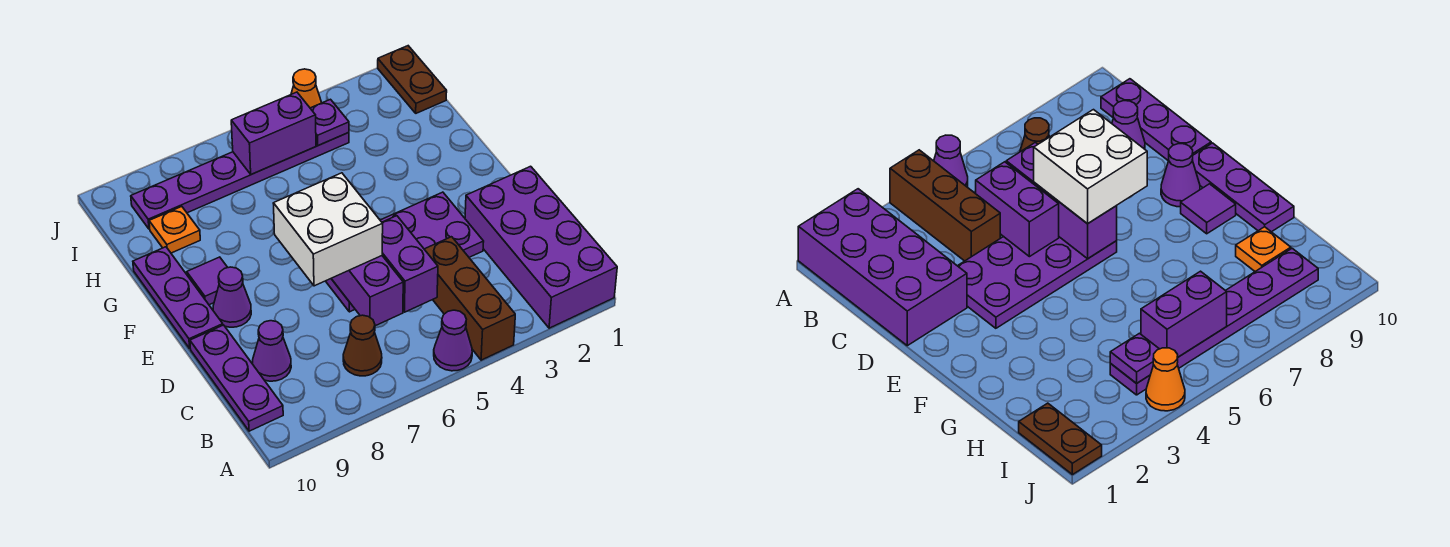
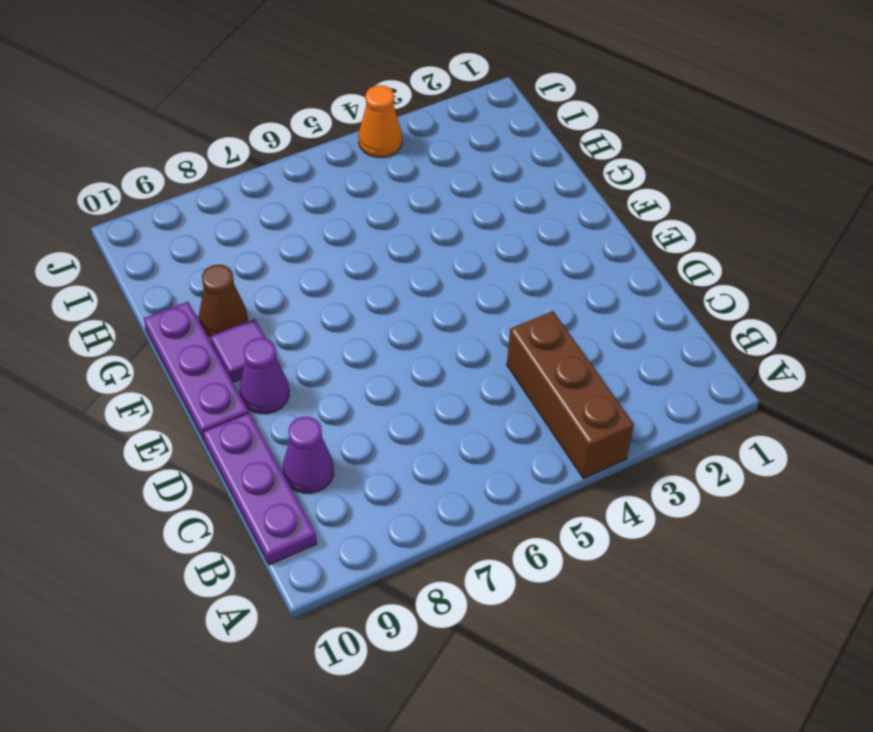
brown cone G9 level 1 -> brown cone B7 level 1
none -> purple brick A1:D2 level 1
none -> purple cone A5 level 1
none -> purple plate D3:E6 level 1

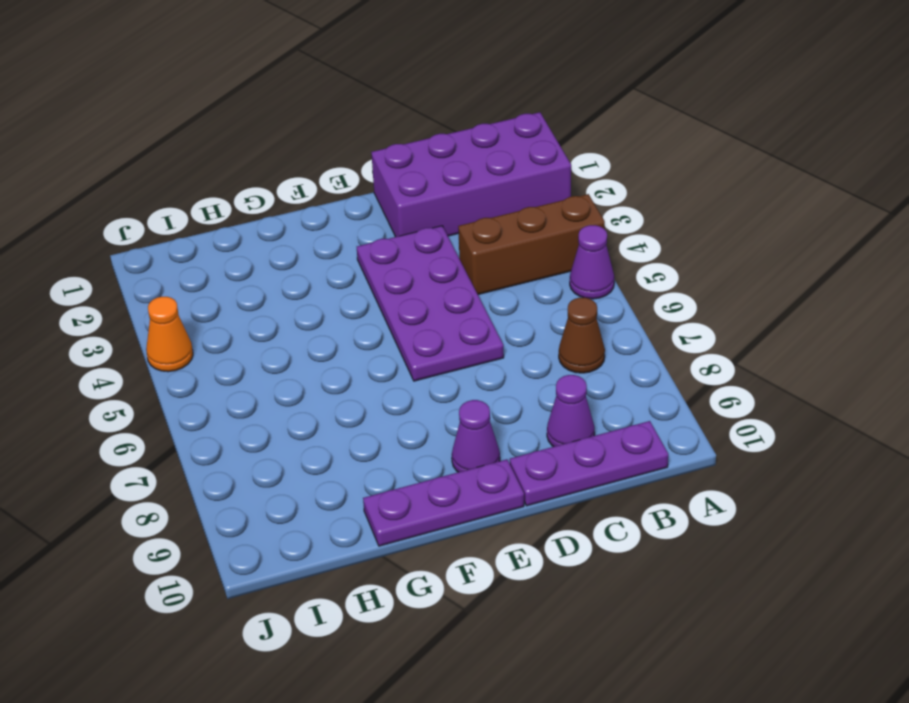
none -> purple tile F9 level 1
none -> orange plate H9 level 1
none -> brown plate I1:J1 level 1

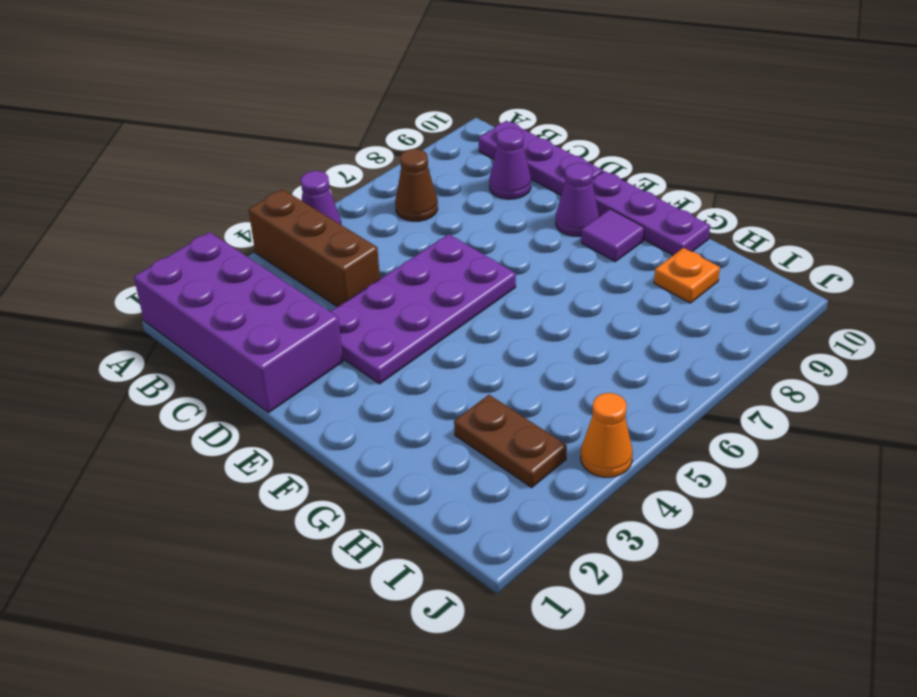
brown plate H3:I3 level 1 -> brown plate I1:J1 level 1
none -> purple plate I4:I9 level 1
none -> purple brick C5:D5 level 2
none -> purple brick C6:E6 level 2

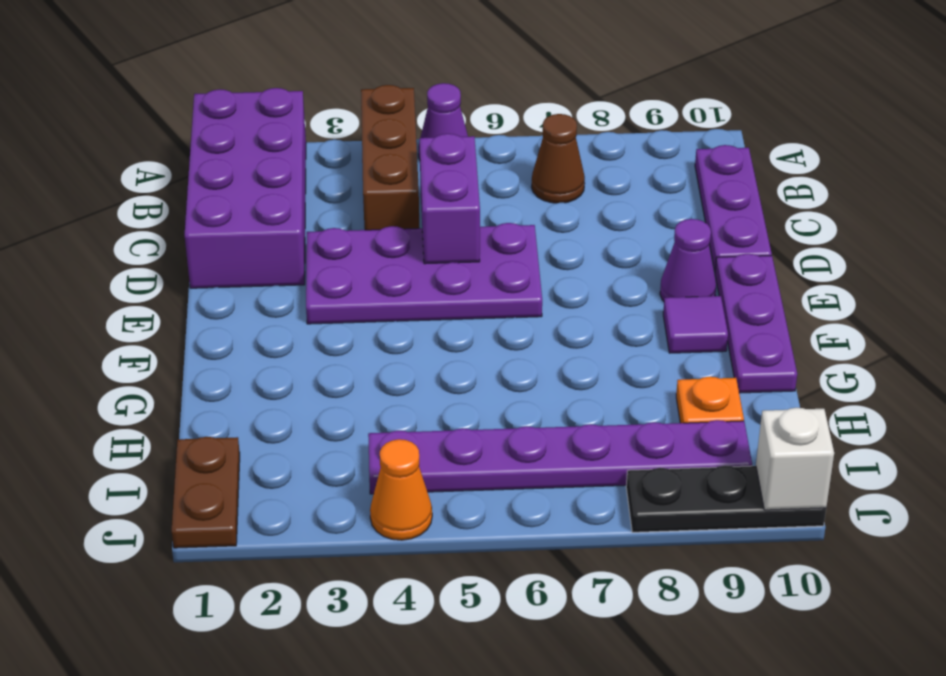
black plate J8:J10 level 1 -> none
white brick J10 level 2 -> none
none -> purple cone C9 level 1
none -> purple brick C6:E6 level 2
none -> purple plate I4 level 2

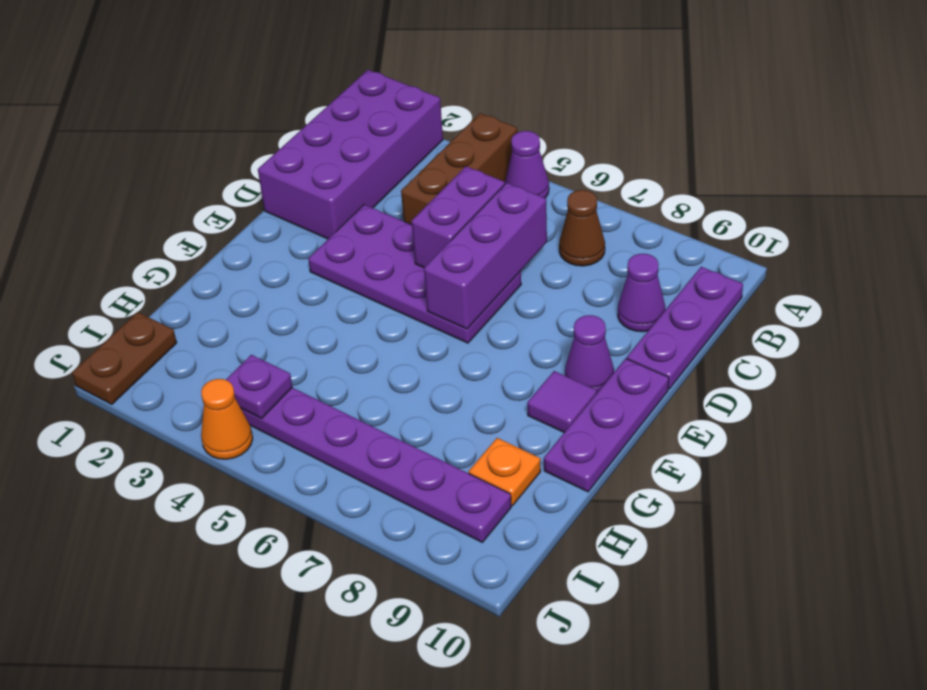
none -> purple brick I5:I6 level 2
none -> white brick D6:E7 level 3

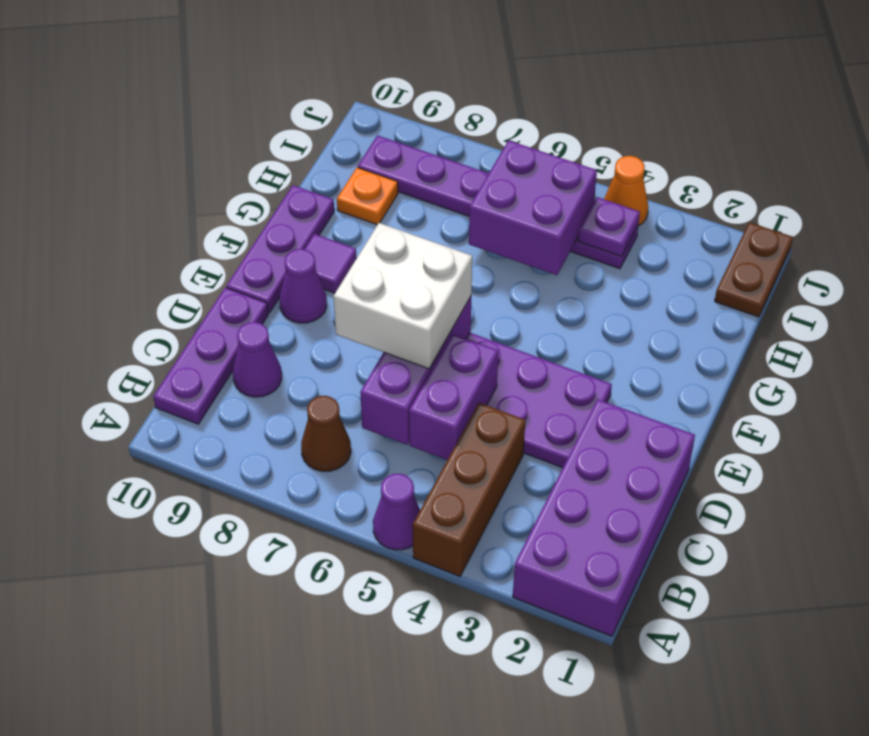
purple brick H5:I6 level 2 -> purple brick I5:I6 level 2

